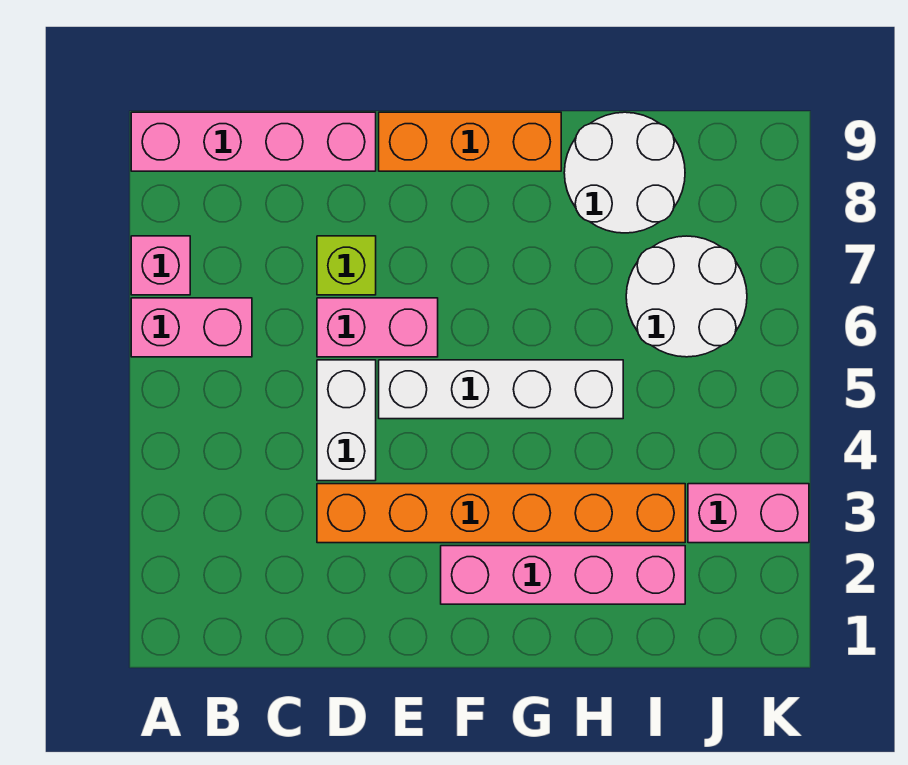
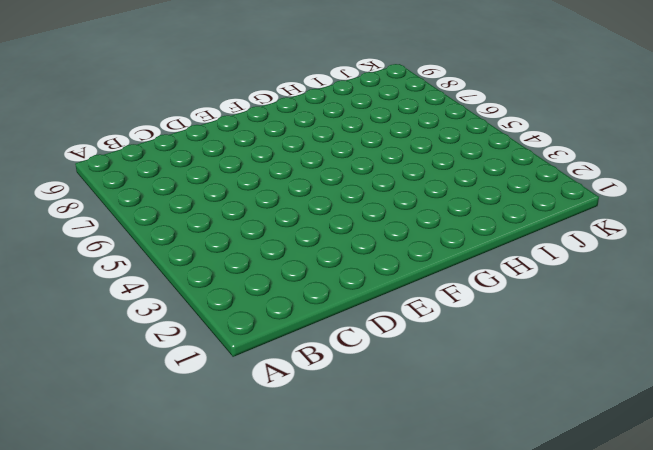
none -> pink brick A6:B6 level 1
none -> pink brick A7 level 1
none -> pink brick A9:D9 level 1

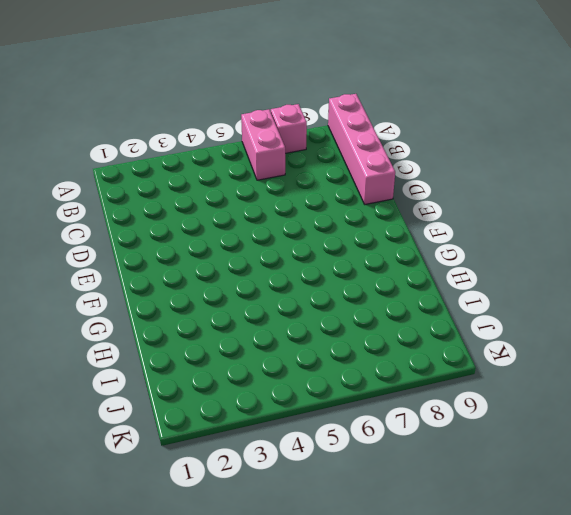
none -> orange brick D3:I3 level 1
none -> white brick D4:D5 level 1
none -> pink brick D6:E6 level 1

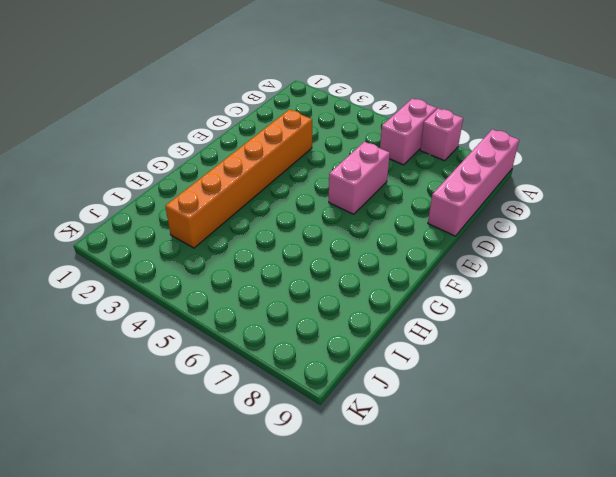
none -> white brick D4:D5 level 1
none -> lime brick D7 level 1
none -> white brick E5:H5 level 1

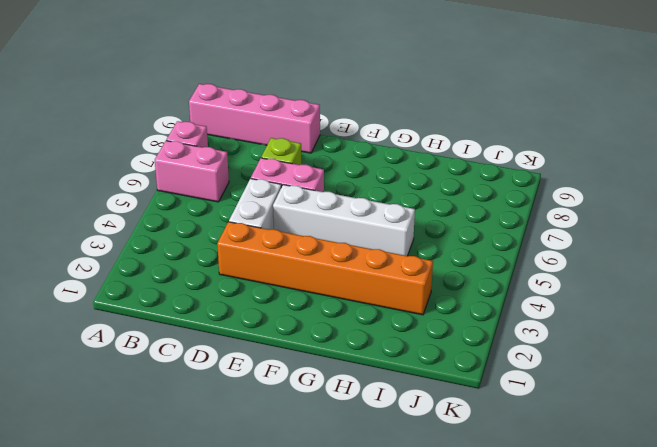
none -> orange brick E9:G9 level 1
none -> pink brick F2:I2 level 1
none -> white round brick H8:I9 level 1

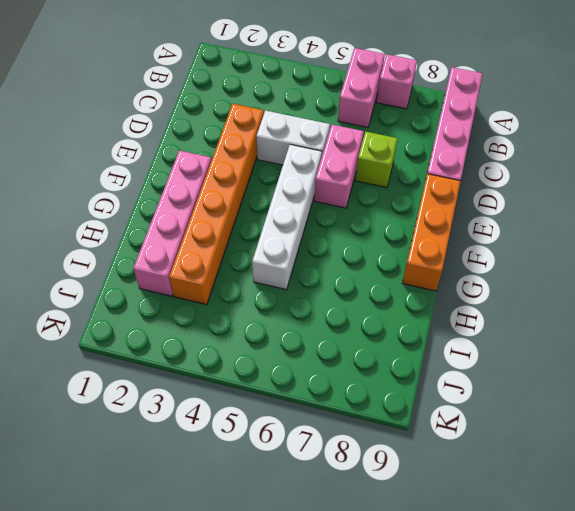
none -> white round brick H8:I9 level 1
none -> white round brick I6:J7 level 1
none -> pink brick J3:K3 level 1

